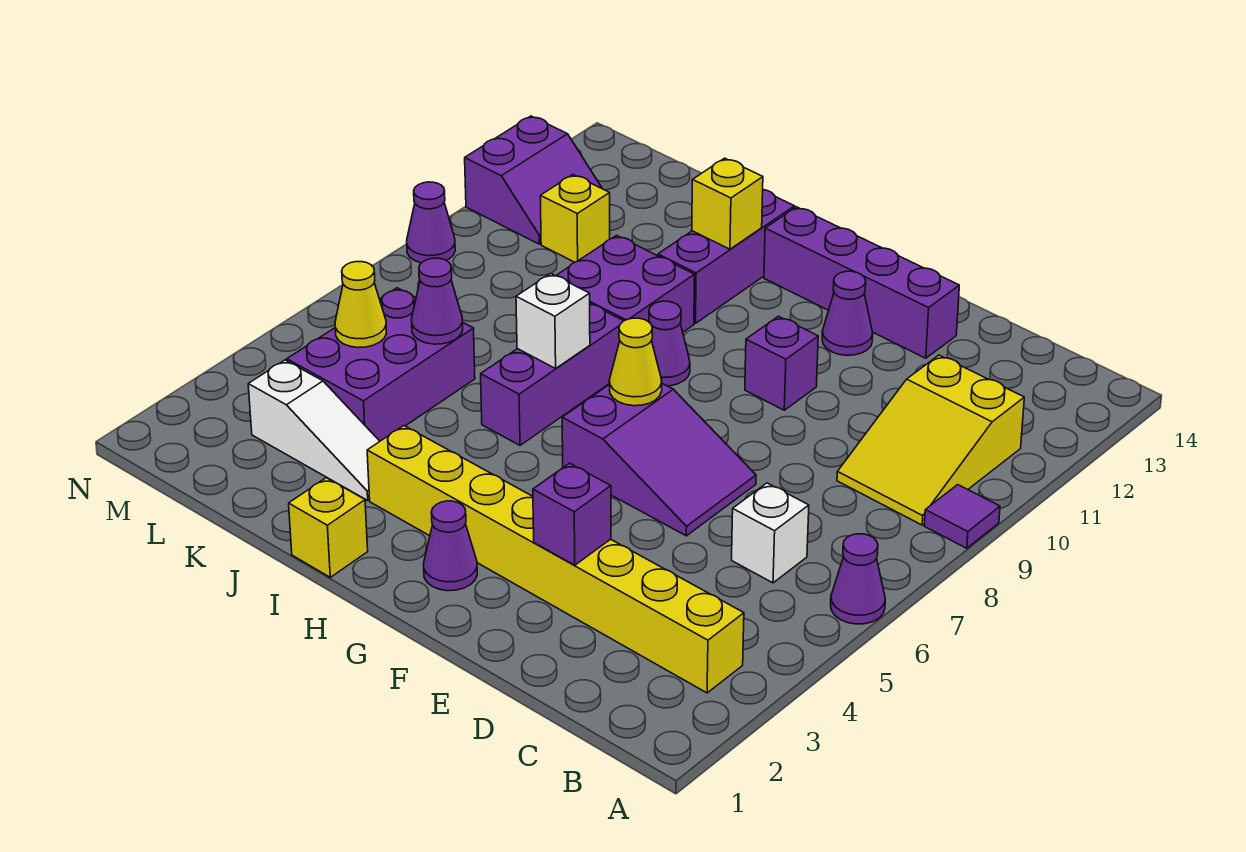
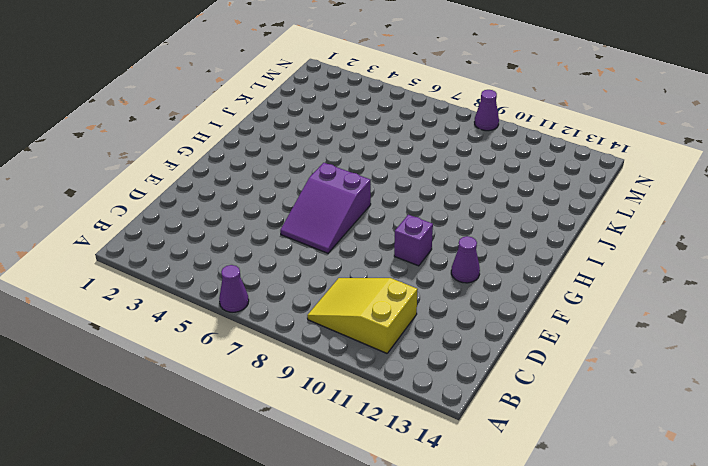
none -> purple tile A9 level 1
none -> yellow brick B3:I3 level 1
none -> white brick C6 level 1

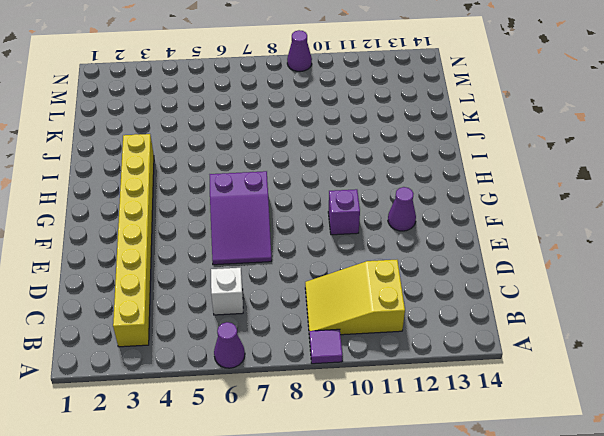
none -> purple brick E13:H13 level 1
none -> purple cone G2 level 1
none -> purple cone H9 level 1

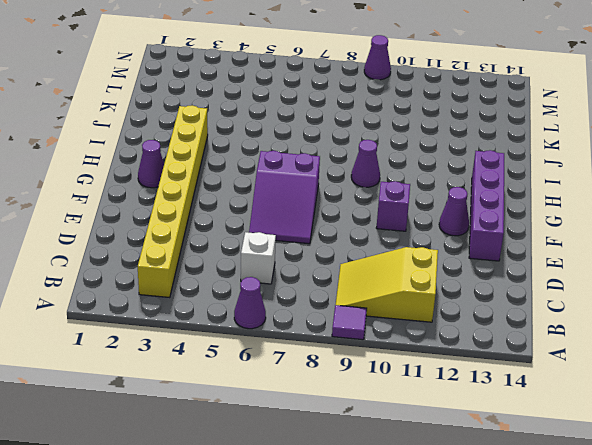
none -> yellow brick I1 level 1
none -> purple brick I6:I8 level 1
none -> purple brick I9:J10 level 1

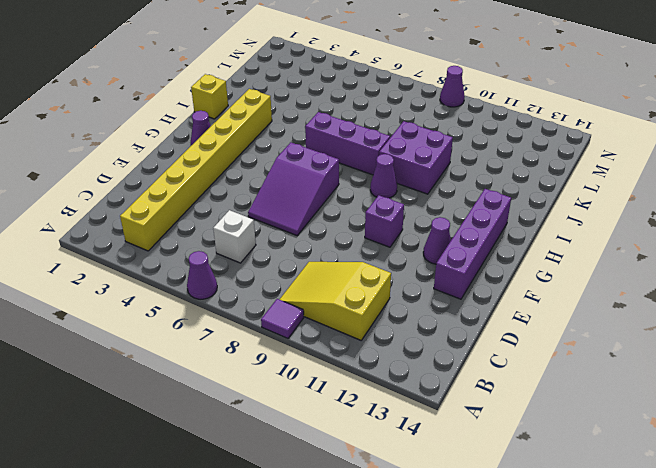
none -> purple brick I11:I13 level 1
none -> white slope J3:L3 level 1 top L
none -> purple brick K4:L6 level 1

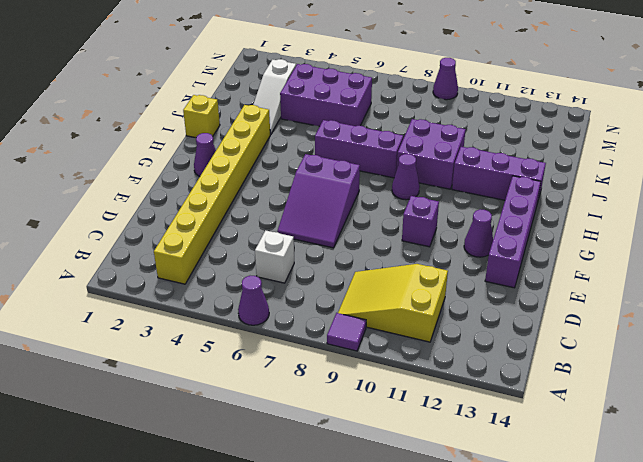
none -> yellow brick L11 level 1
none -> purple slope M11:N12 level 1 top N
none -> purple brick E3 level 2

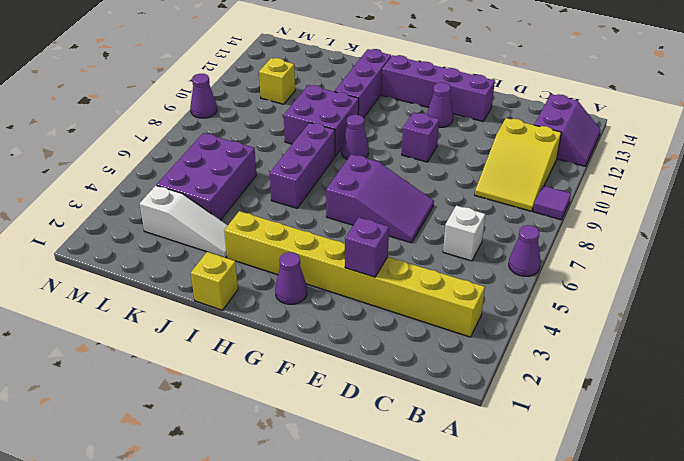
purple slope A12:B13 level 1 top B -> purple slope M11:N12 level 1 top N
none -> yellow cone G7 level 2
none -> white brick I7 level 2
none -> yellow brick I12 level 2

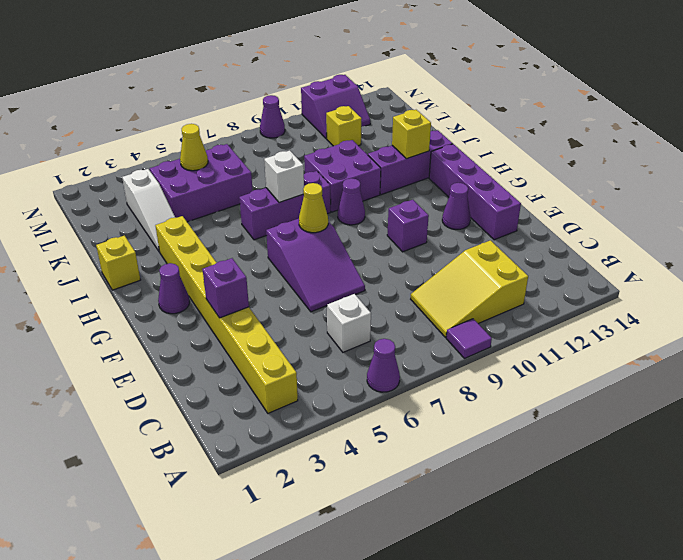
none -> purple cone K6 level 2

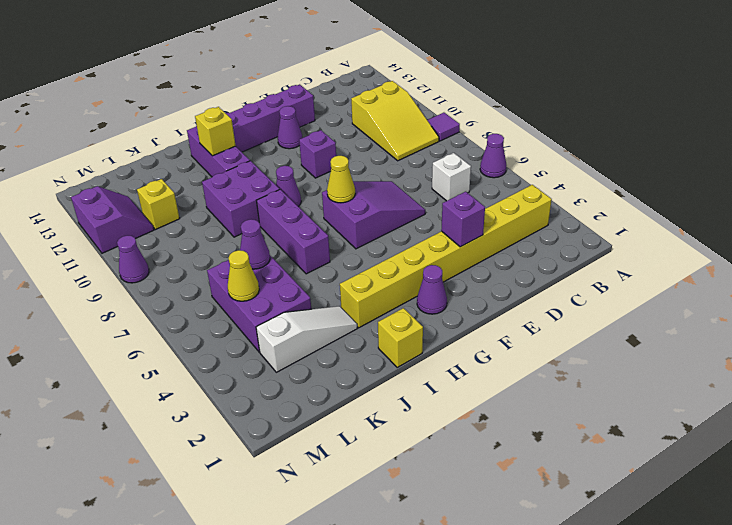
none -> white brick I7 level 2

